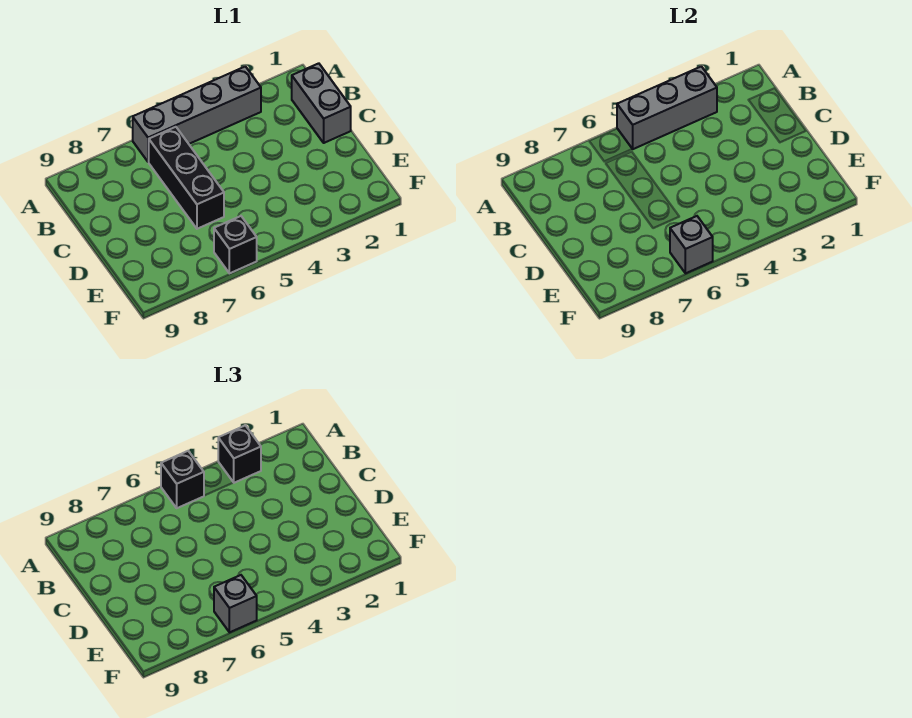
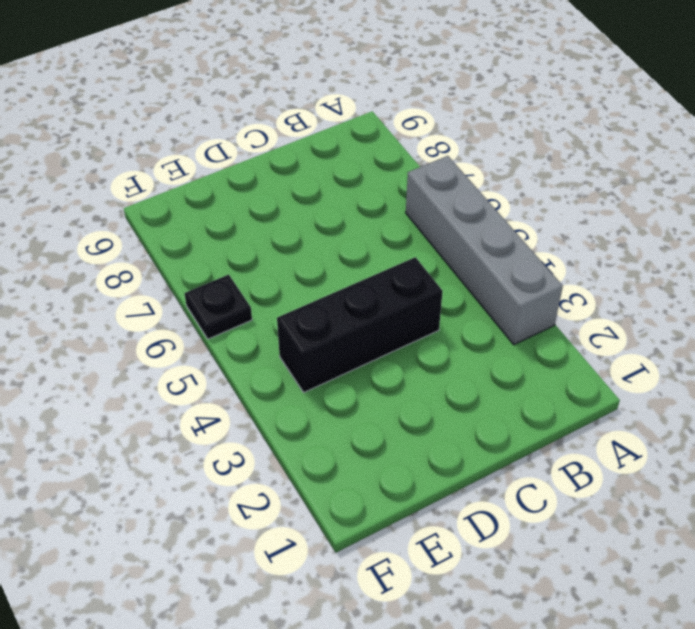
black brick C4:E4 level 1 -> black brick B6:D6 level 1
black plate F6 level 1 -> black brick F6 level 1
none -> grey brick B1:C1 level 1
none -> grey brick A3:A5 level 2

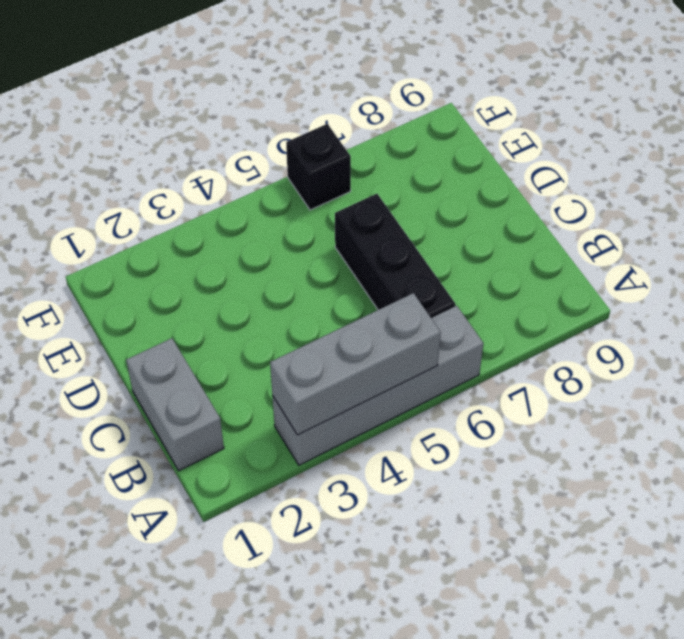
none -> grey brick F6 level 2
none -> black brick A3 level 3

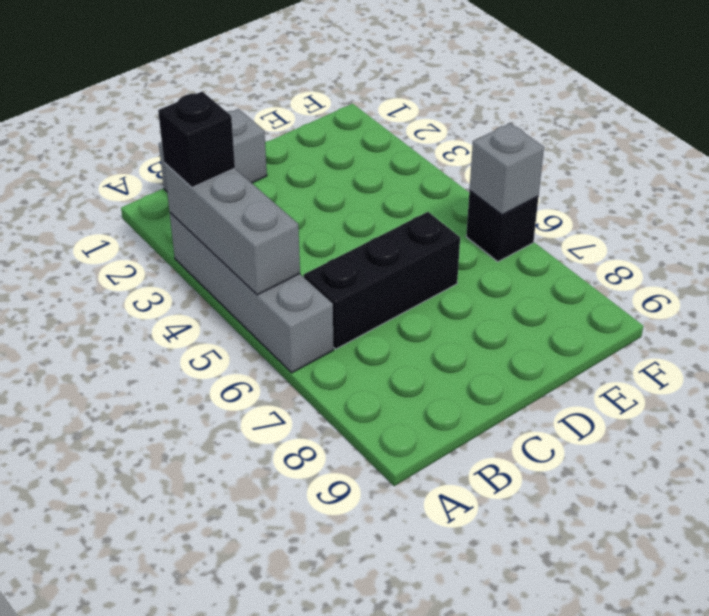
none -> black brick A5 level 3
none -> grey brick F6 level 3

